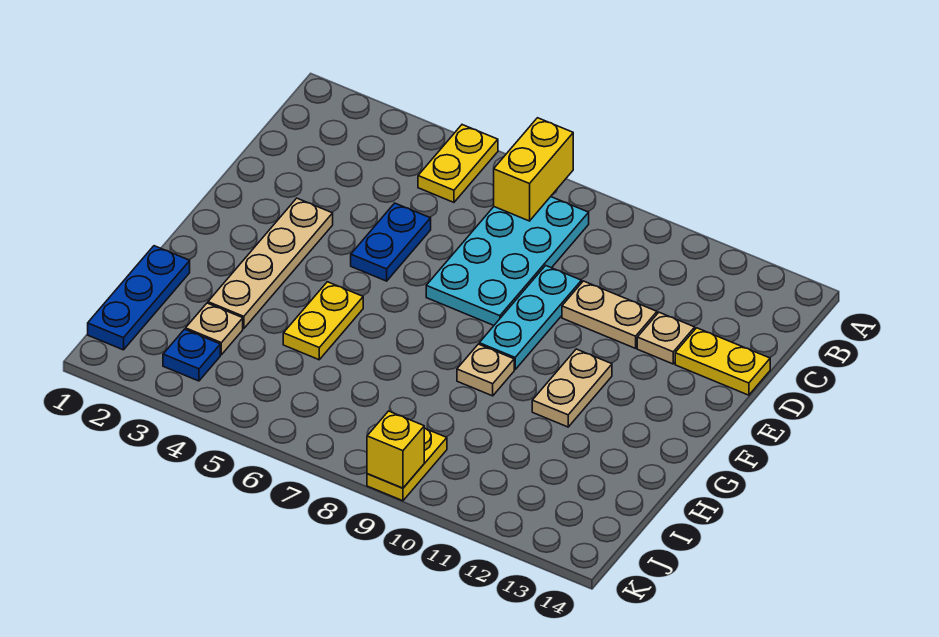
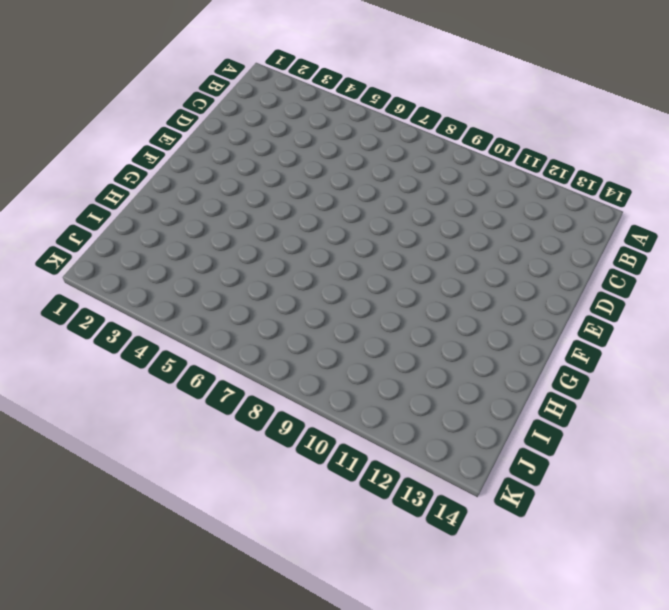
none -> yellow plate A5:B5 level 1
none -> cyan plate B7:E8 level 1
none -> blue plate D5:E5 level 1

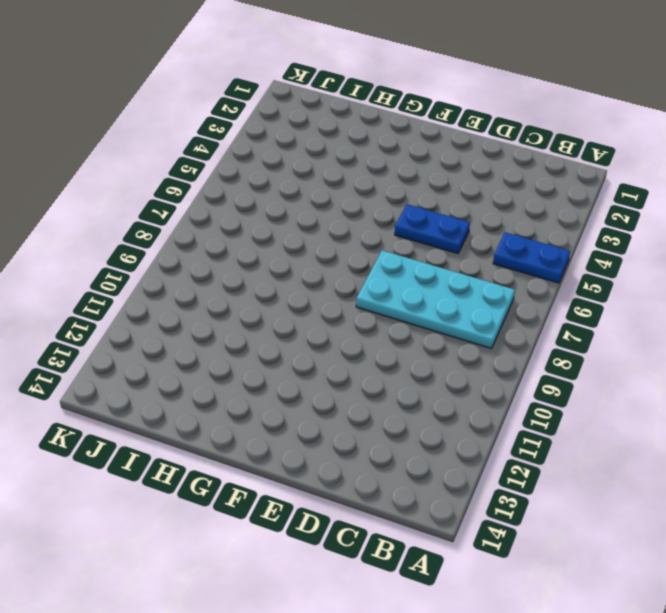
blue plate A5:B5 level 1 -> yellow plate A5:B5 level 1
none -> cyan plate D9:F9 level 1
none -> tan plate D10:D11 level 1
none -> tan plate D12 level 1

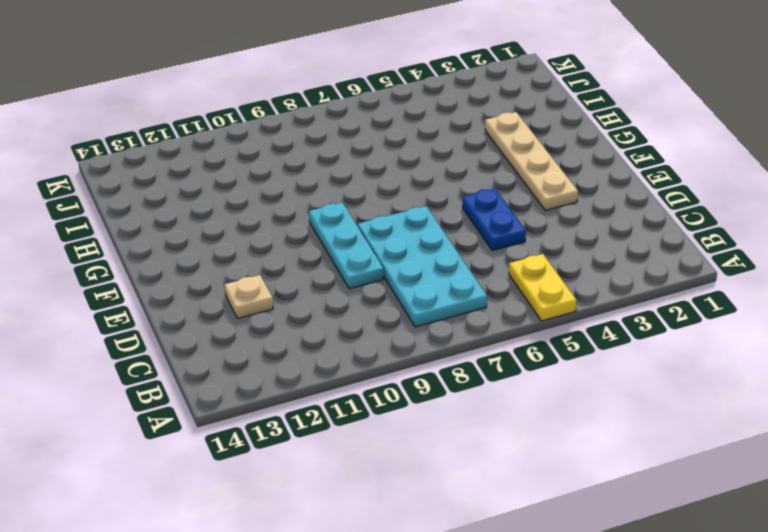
none -> tan plate D10:D11 level 1
none -> yellow plate D13:D14 level 1
none -> tan plate F11:G11 level 1

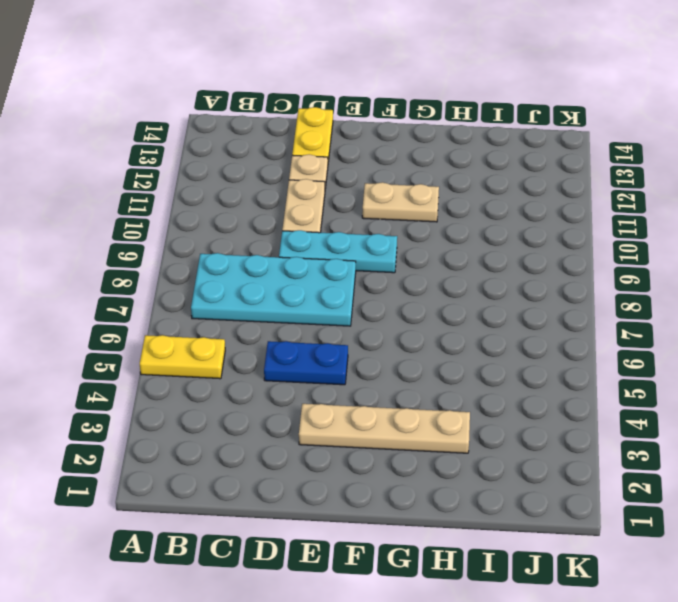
none -> yellow plate G5:H5 level 1
none -> tan plate G9 level 1
none -> blue plate H1:J1 level 1

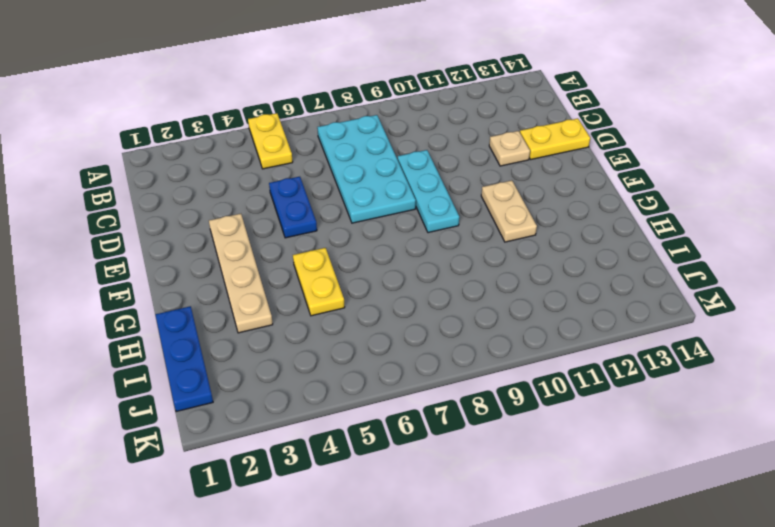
none -> tan plate D10:D11 level 1
none -> tan plate G9 level 1
none -> tan plate I3 level 1

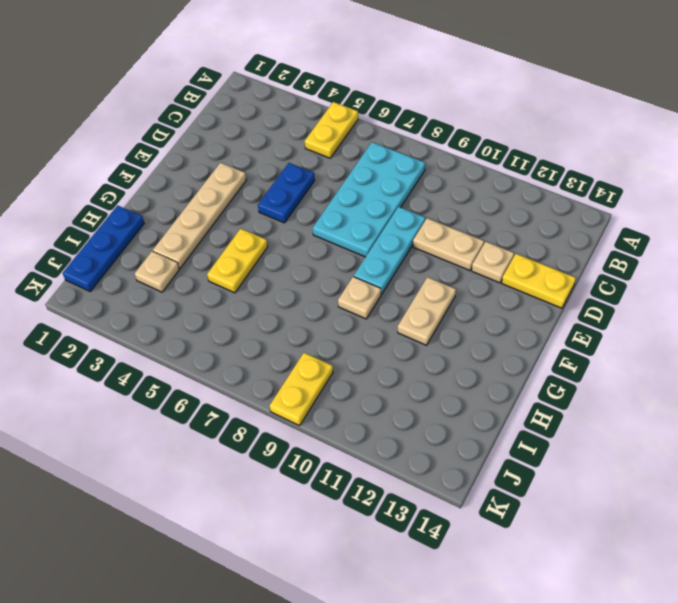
none -> blue plate J3 level 1
none -> yellow brick A7:B7 level 2
none -> yellow brick K9 level 2

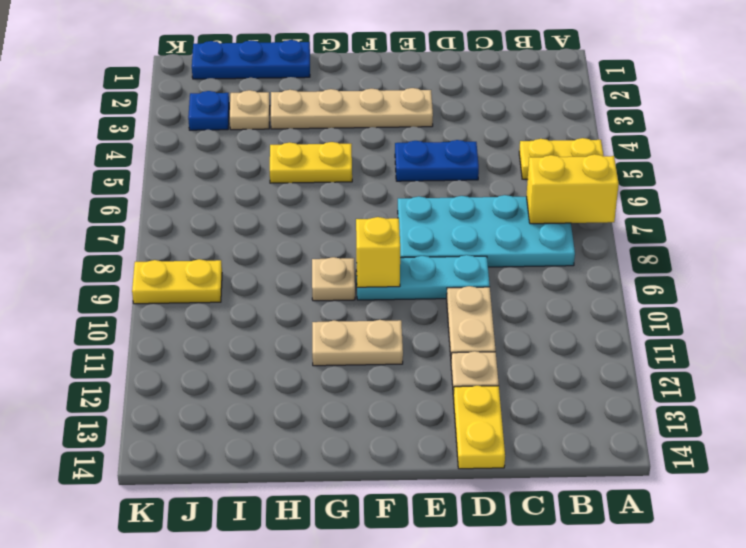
yellow brick F9 level 2 -> yellow brick K9 level 2

